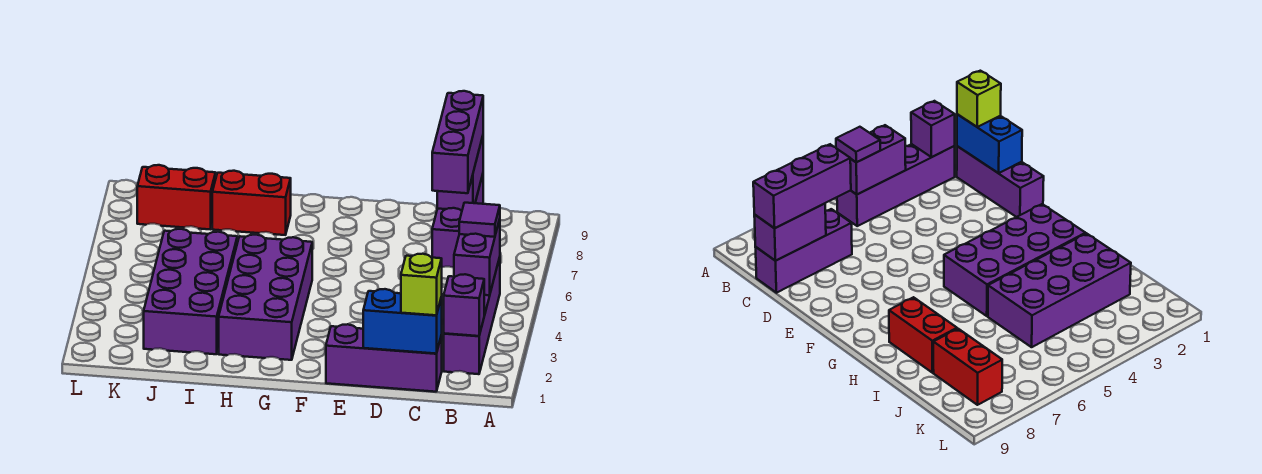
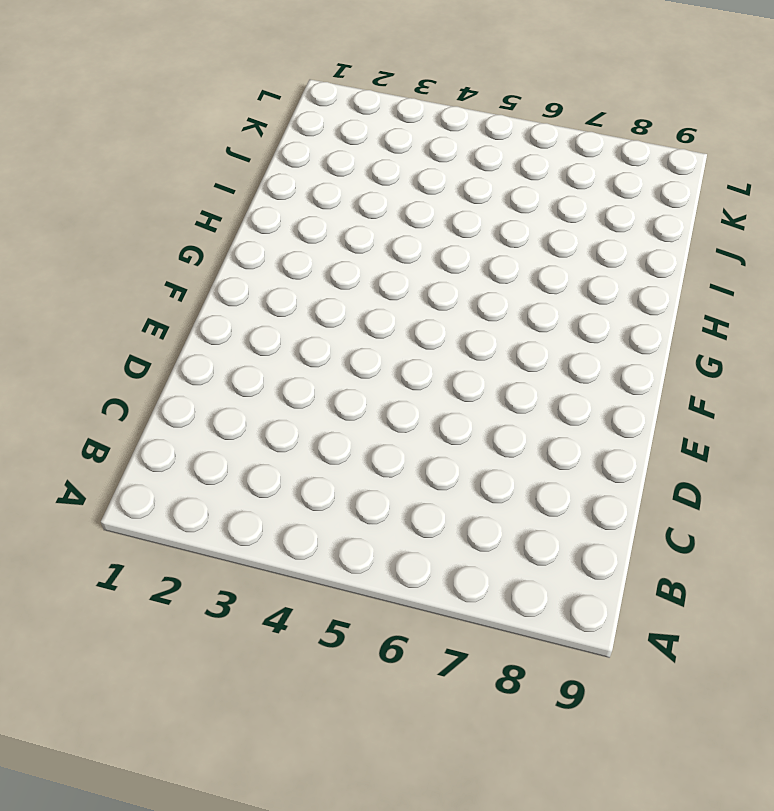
none -> purple brick B2:B5 level 1
none -> purple brick C1:E1 level 1
none -> purple brick C7:C9 level 1

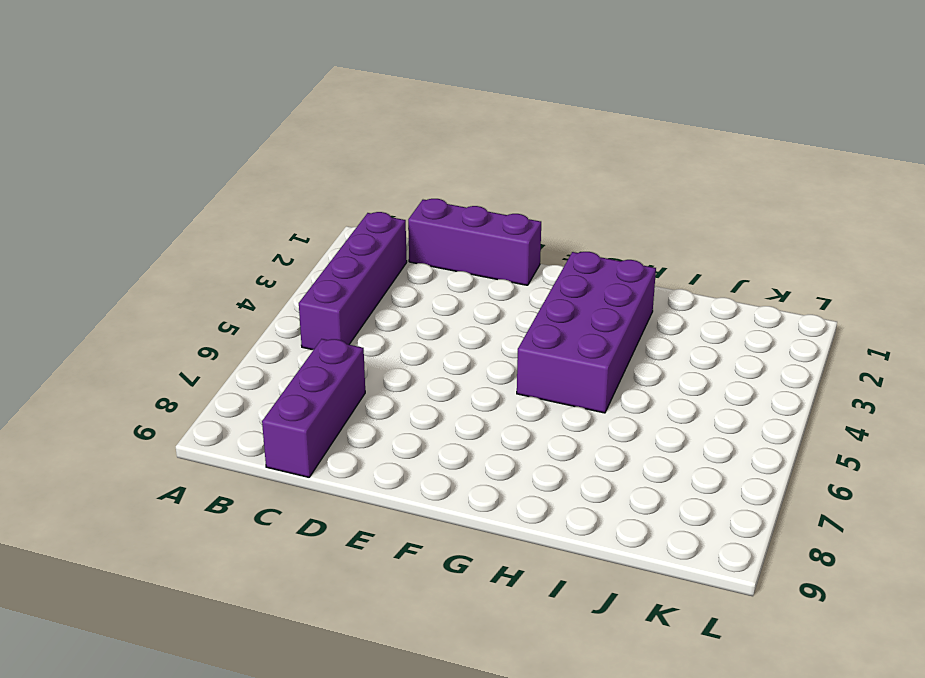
none -> red brick H8:I8 level 1
none -> purple brick I2:J5 level 1
none -> red brick J8:K8 level 1

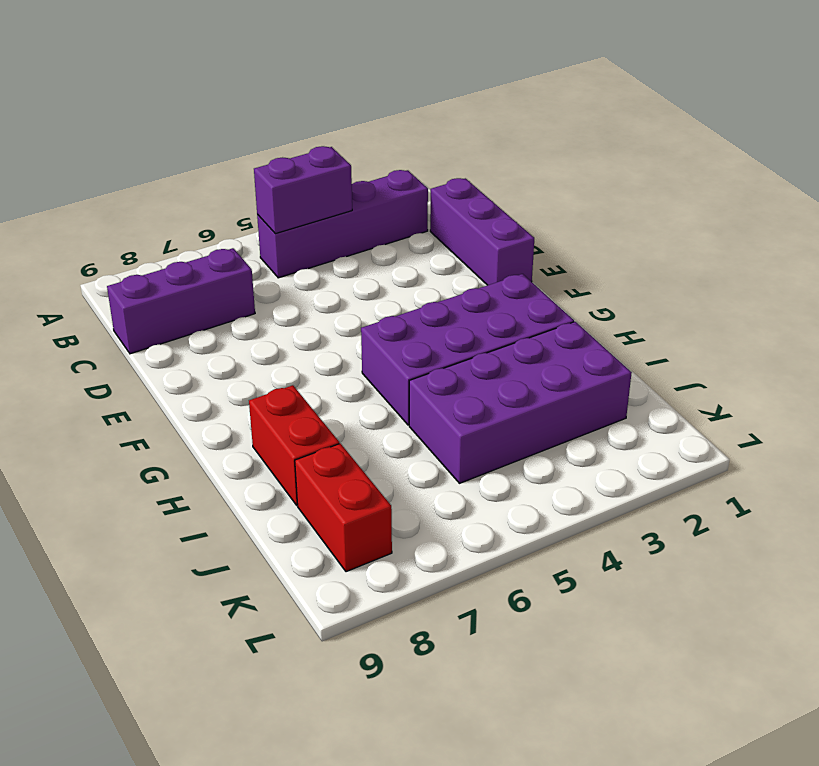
none -> purple brick B2 level 2
none -> blue brick C1:D1 level 2
none -> purple brick C8:C9 level 2

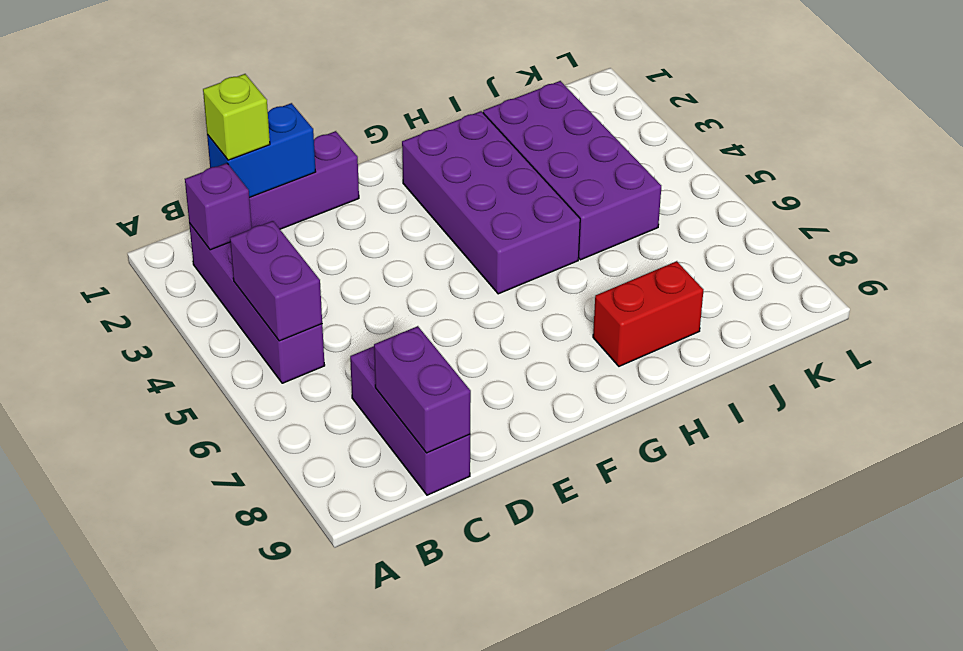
none -> red brick J8:K8 level 1
none -> purple tile B5 level 3
none -> purple brick C7:C9 level 3

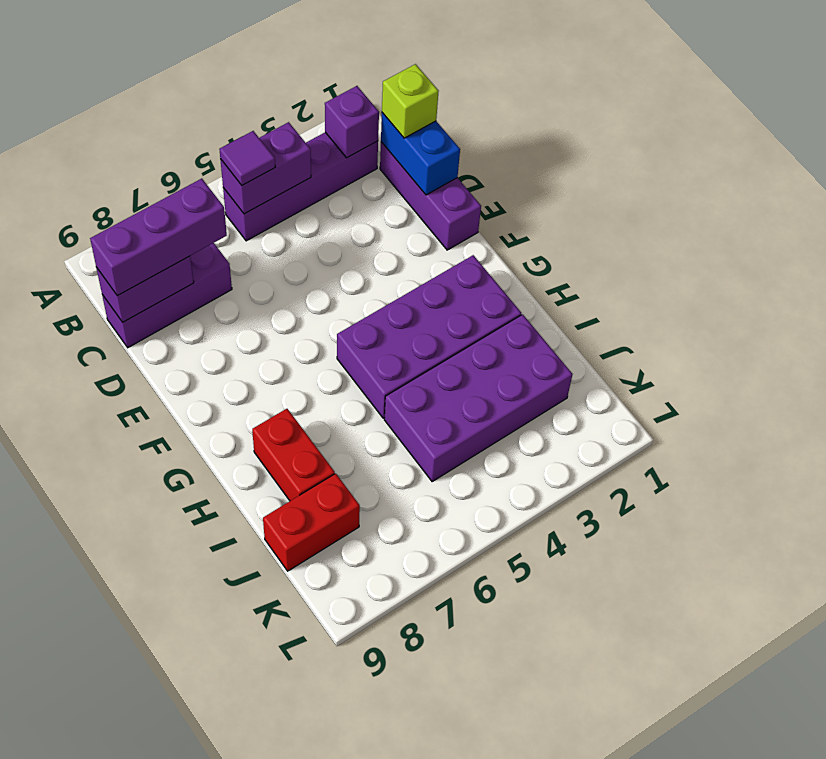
red brick J8:J9 level 1 -> red brick J8:K8 level 1

